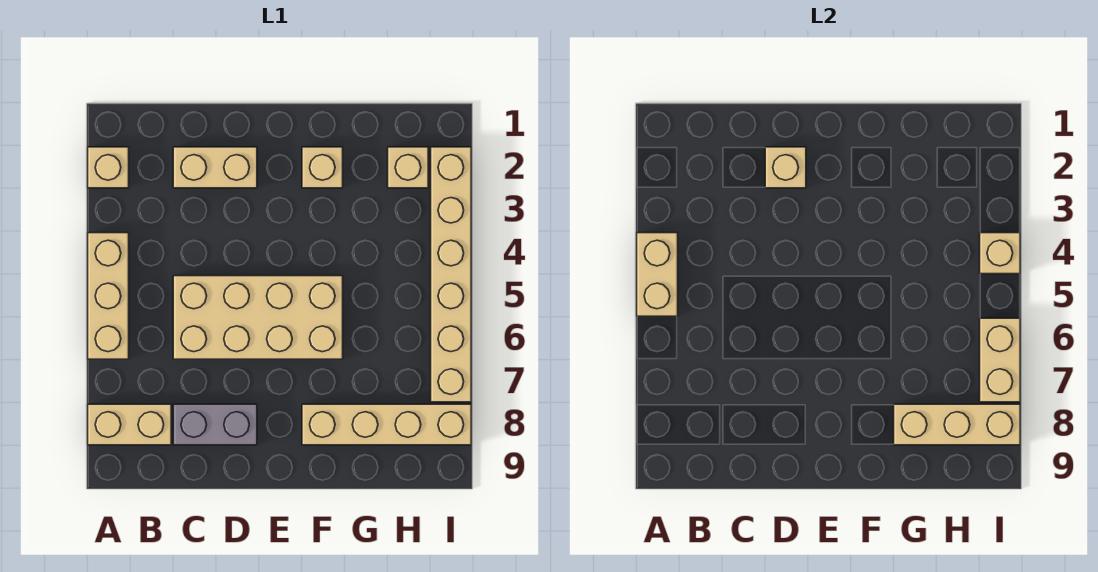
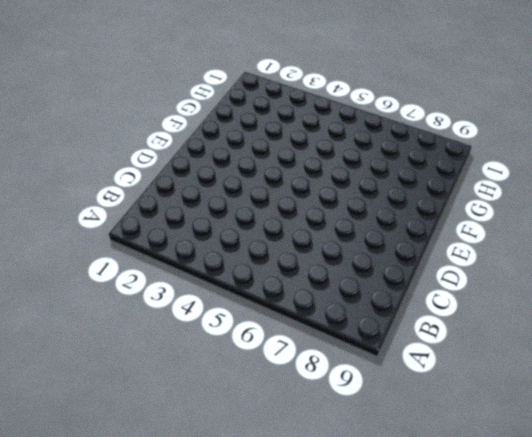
none -> tan brick A2 level 1
none -> tan brick A4:A6 level 1
none -> tan brick A8:B8 level 1

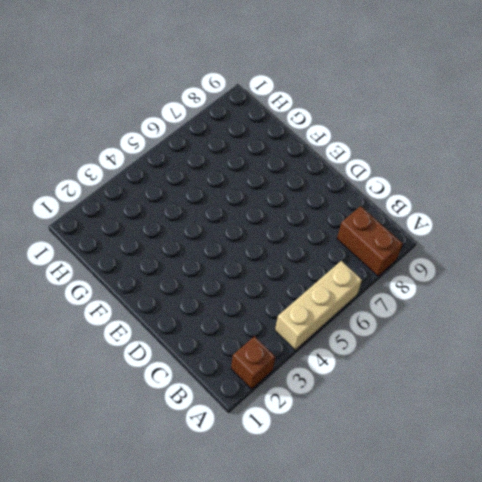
brown brick A2 level 1 -> tan brick A2 level 1
brown brick A8:B8 level 1 -> tan brick A8:B8 level 1
none -> tan brick C2:D2 level 1
none -> tan brick C5:F6 level 1
none -> grey brick C8:D8 level 1

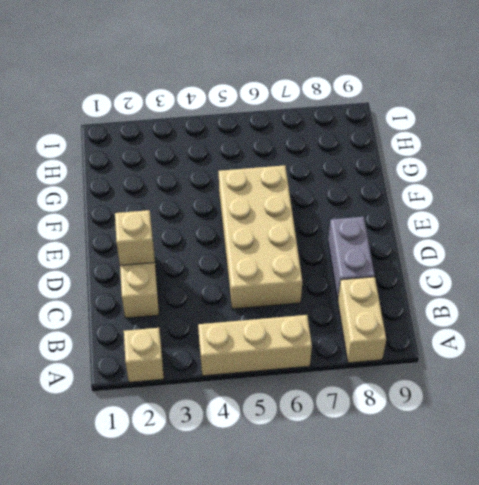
none -> tan brick F2 level 1
none -> tan brick F8:I8 level 1
none -> tan brick H2 level 1

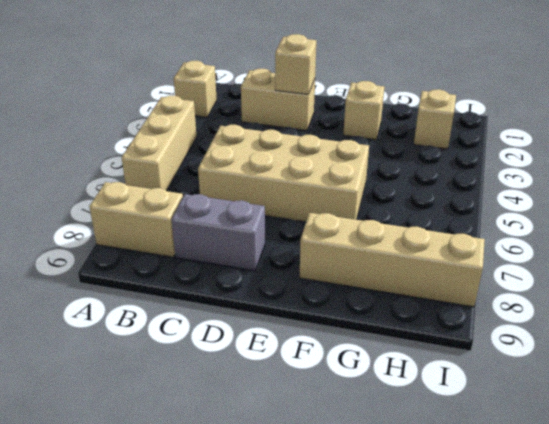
none -> tan brick I2:I7 level 1
none -> tan brick A4:A5 level 2
none -> tan brick G8:I8 level 2

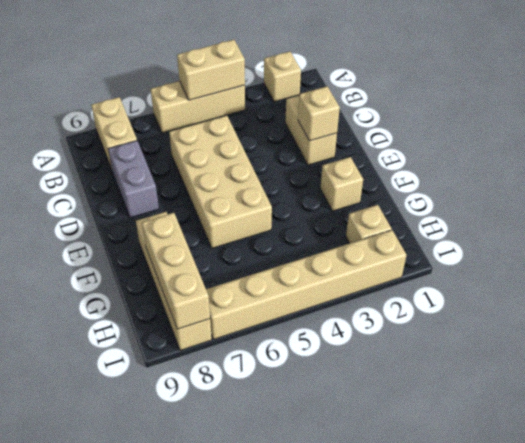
none -> tan brick I4 level 2
none -> tan brick I6:I7 level 2

